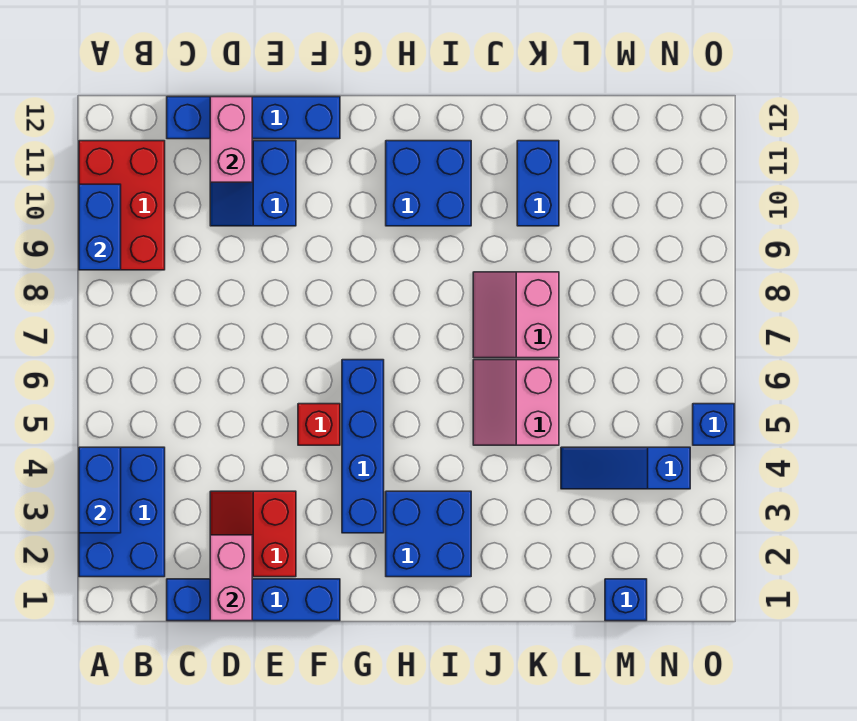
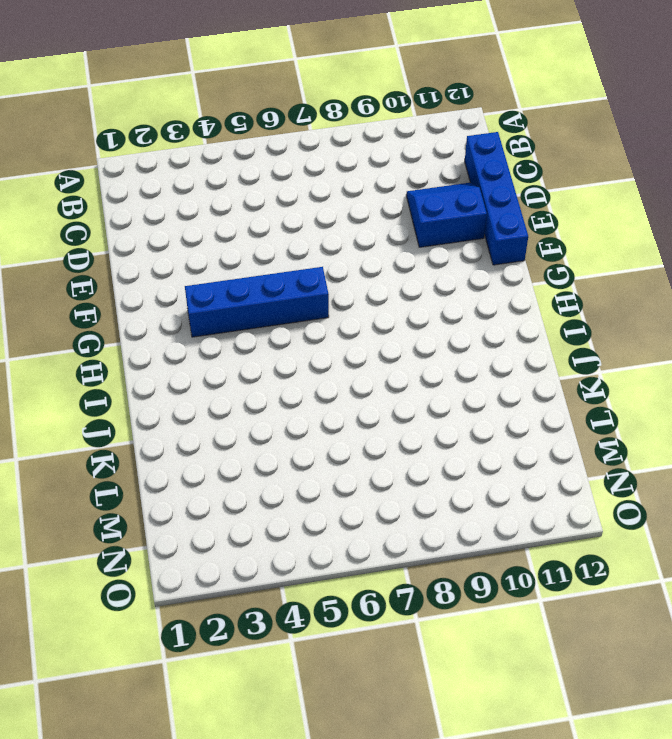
none -> blue brick A2:B4 level 1
none -> red brick A9:B11 level 1
none -> blue brick C1:F1 level 1

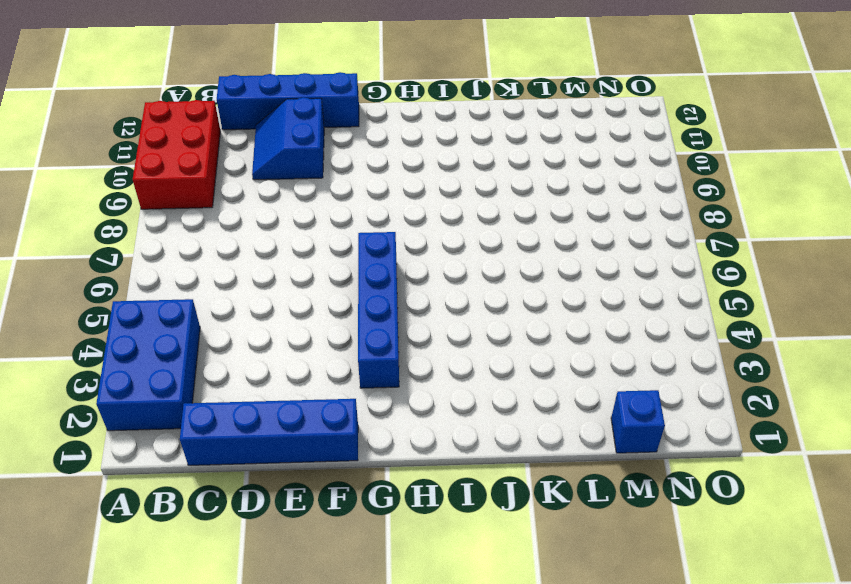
none -> red slope D2:E3 level 1 top E
none -> red brick F5 level 1
none -> blue brick H2:I3 level 1

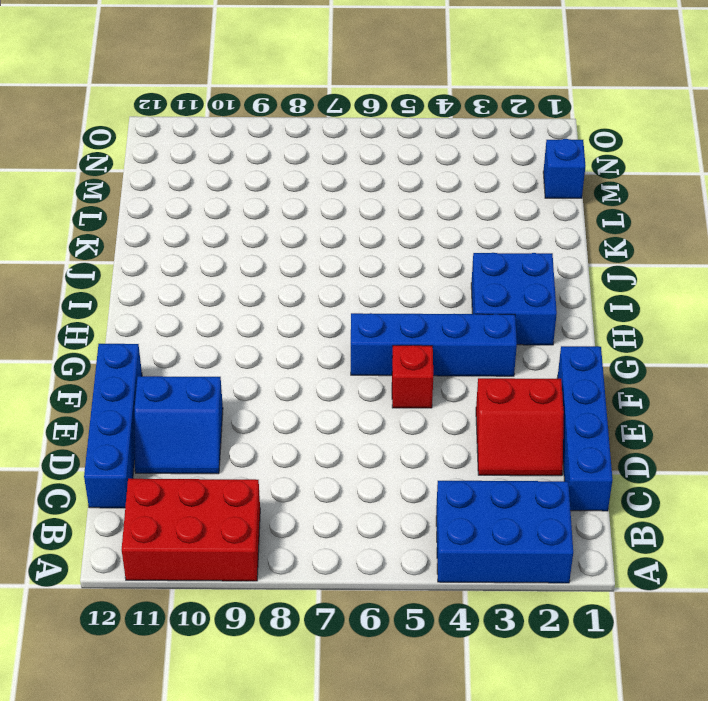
none -> blue brick H10:I11 level 1
none -> pink slope J5:K6 level 1 top K
none -> pink slope J7:K8 level 1 top K

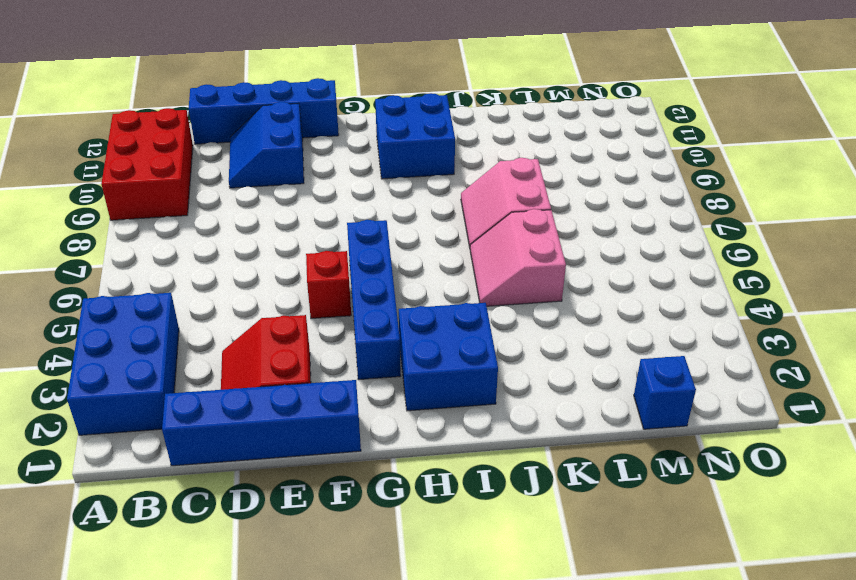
none -> blue brick K10:K11 level 1
none -> blue slope L4:N4 level 1 top N
none -> blue brick O5 level 1

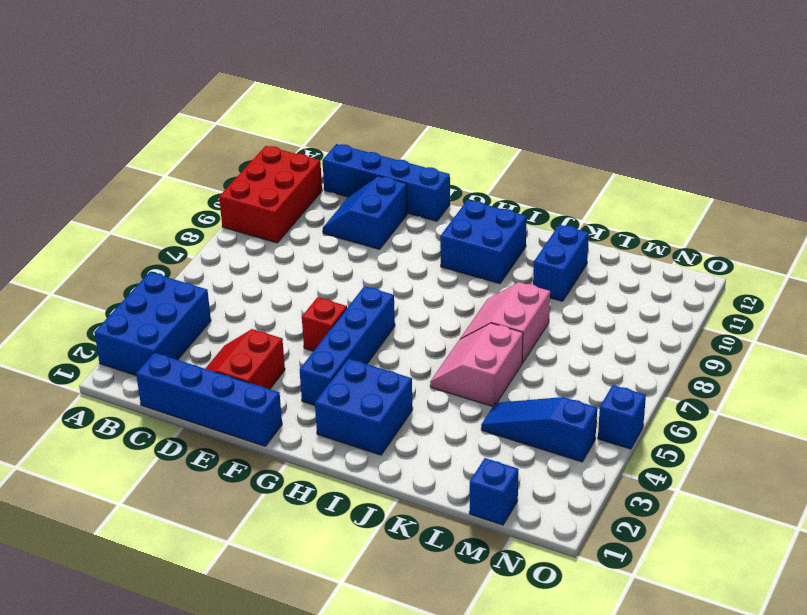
none -> blue brick A3:A4 level 2
none -> blue brick A9:A10 level 2
none -> pink brick D1:D2 level 2

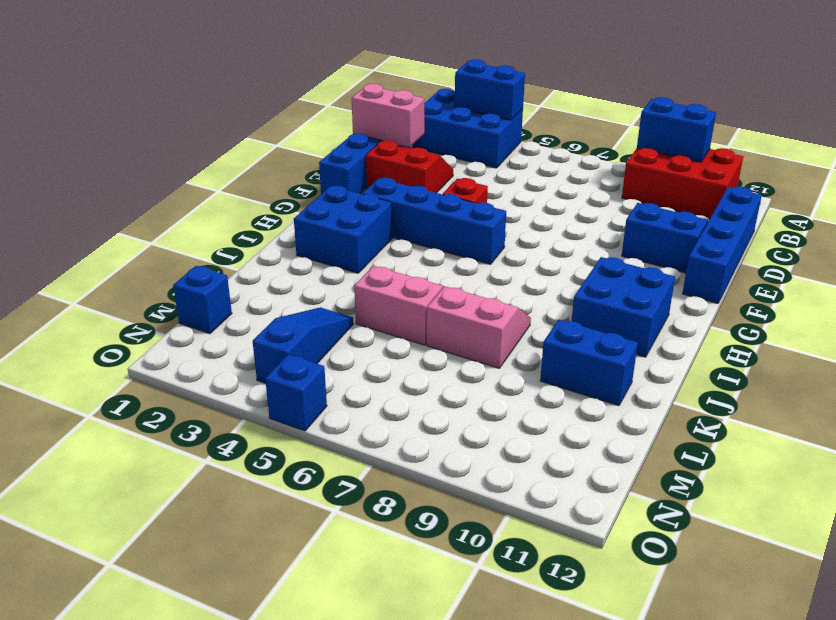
none -> pink brick D11:D12 level 2

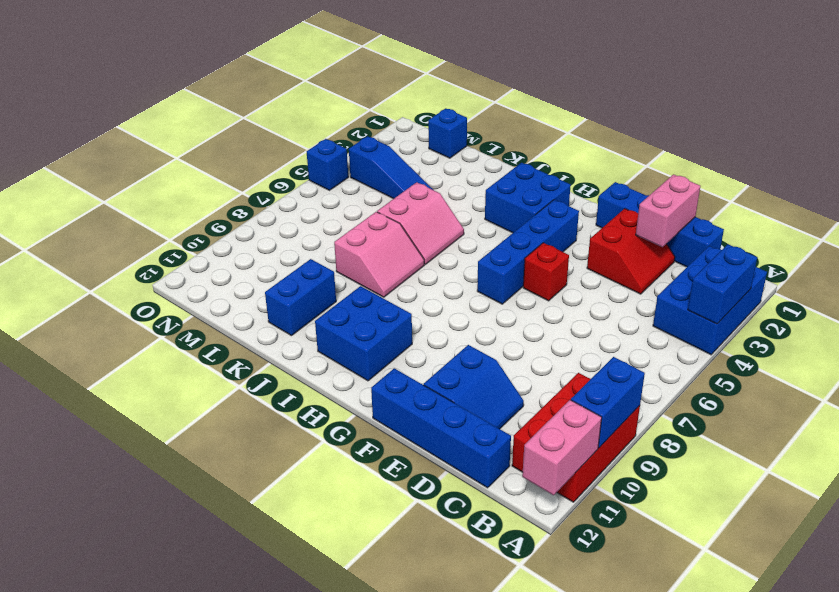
pink brick A11:A12 level 2 -> pink brick D11:D12 level 2

